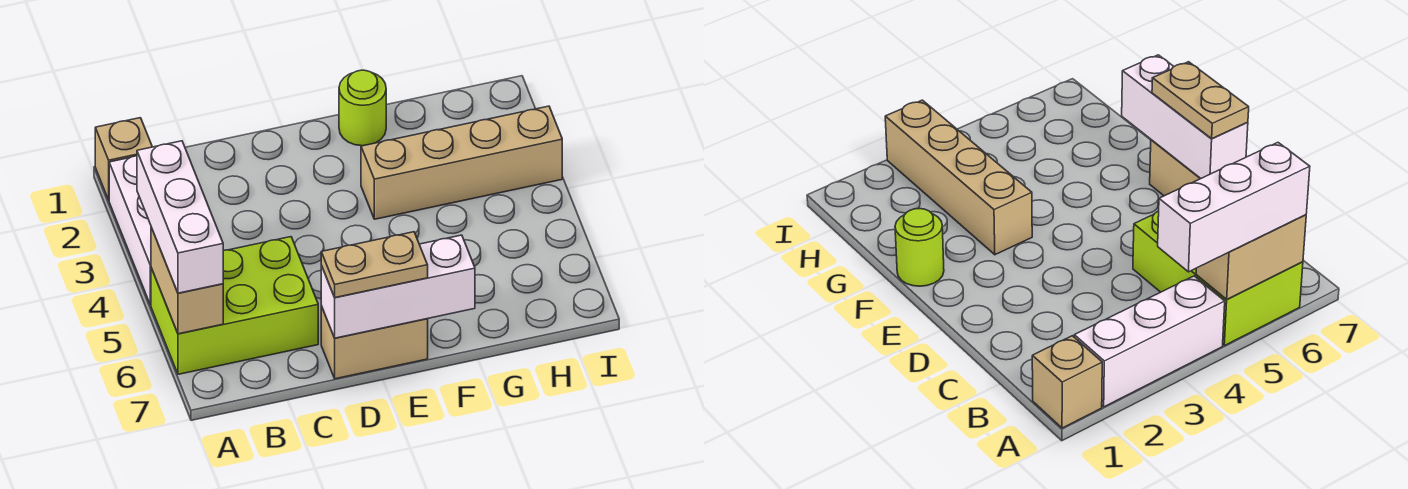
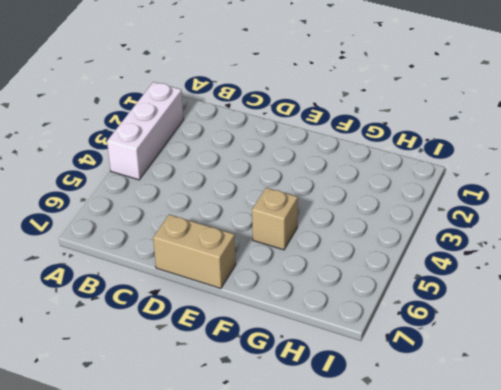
tan brick F5 level 1 -> tan brick A1 level 1
none -> lime brick A5:C6 level 1
none -> lime round brick F1 level 1

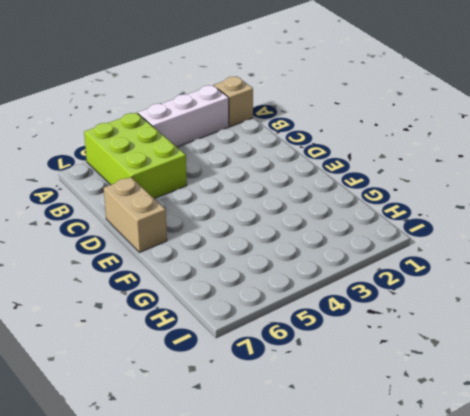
none -> lime round brick F1 level 1
none -> tan brick F3:I3 level 1

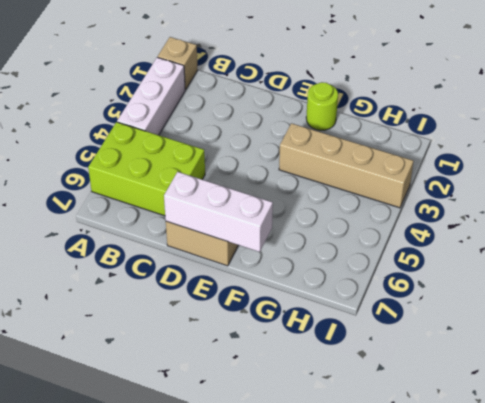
none -> tan brick A5:A6 level 2
none -> white brick A4:A6 level 3

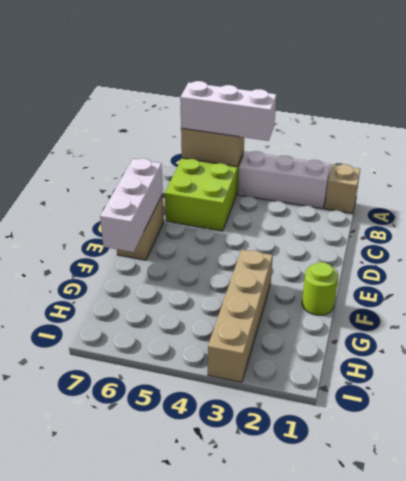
none -> tan plate D7:E7 level 3

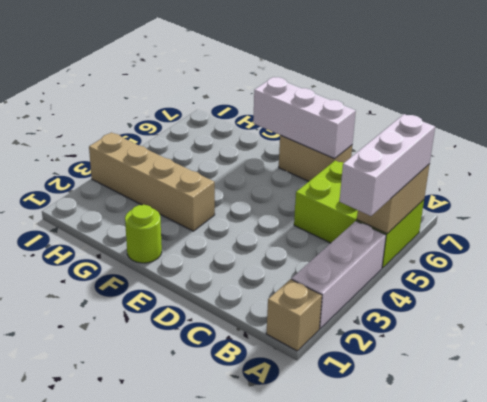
none -> tan plate D7:E7 level 3

